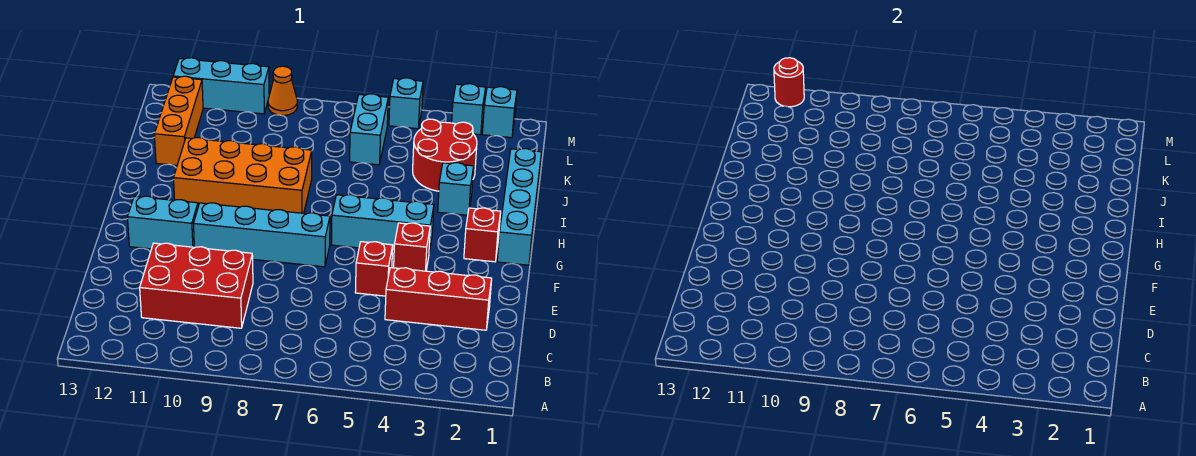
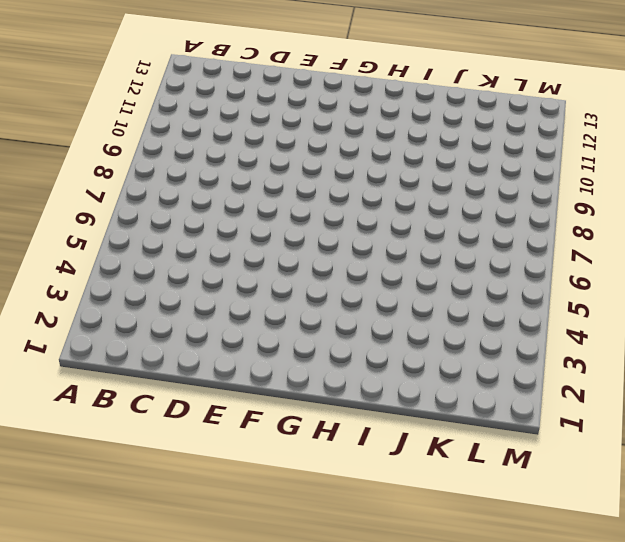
none -> red brick C9:D11 level 1
none -> red brick D2:D4 level 1
none -> red brick E5 level 1

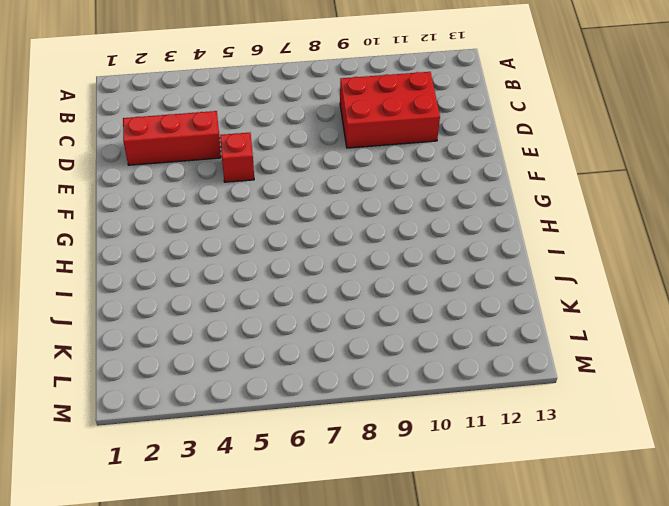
none -> red brick F4 level 1
none -> cyan brick F7:F10 level 1
none -> cyan brick F11:F12 level 1

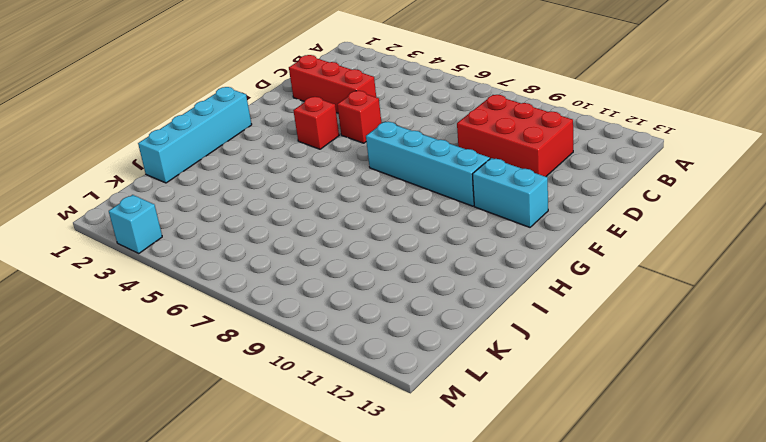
none -> red brick G2 level 1
none -> cyan brick G4:G6 level 1
none -> orange brick H8:I11 level 1

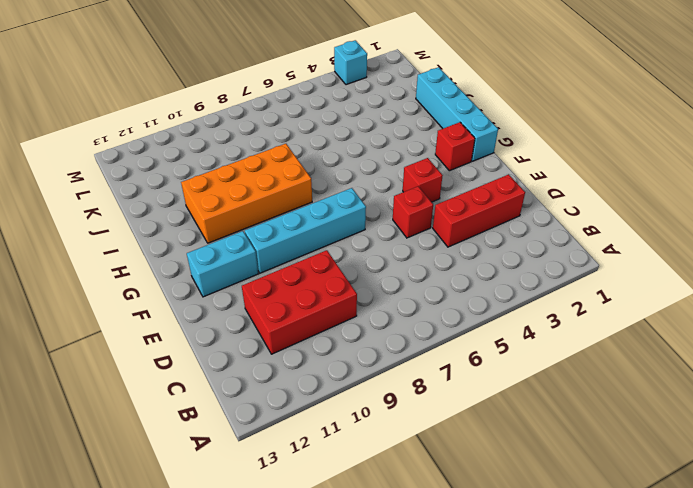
none -> cyan brick G4:G6 level 1
none -> cyan brick I3 level 1
none -> red round brick J3:K4 level 1

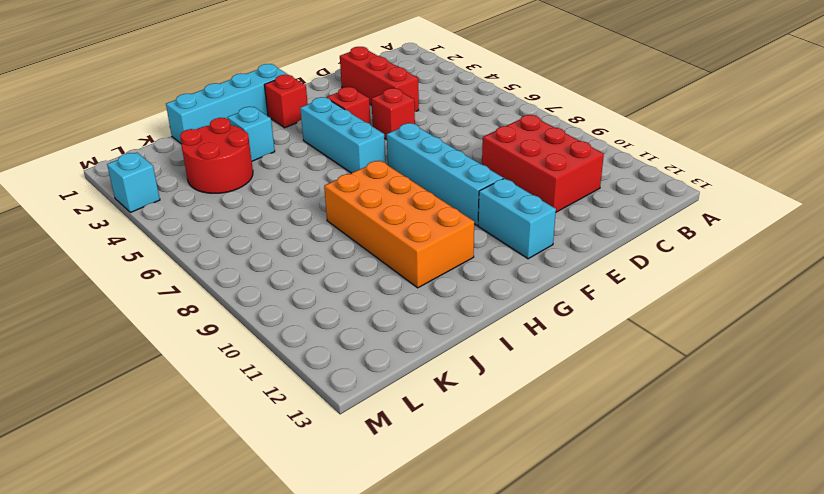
none -> orange brick J12:L12 level 1
none -> cyan brick K6:L6 level 1
none -> cyan brick M2 level 1

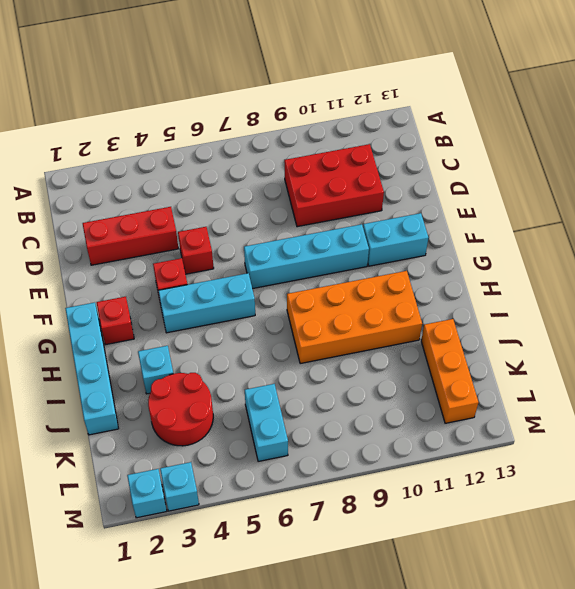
none -> cyan brick M5 level 1
none -> orange cone M9 level 1
none -> cyan brick M10:M12 level 1

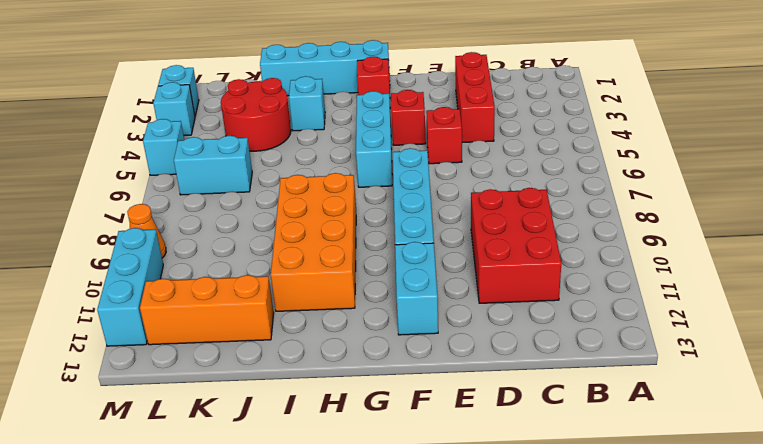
none -> red round brick M12 level 2

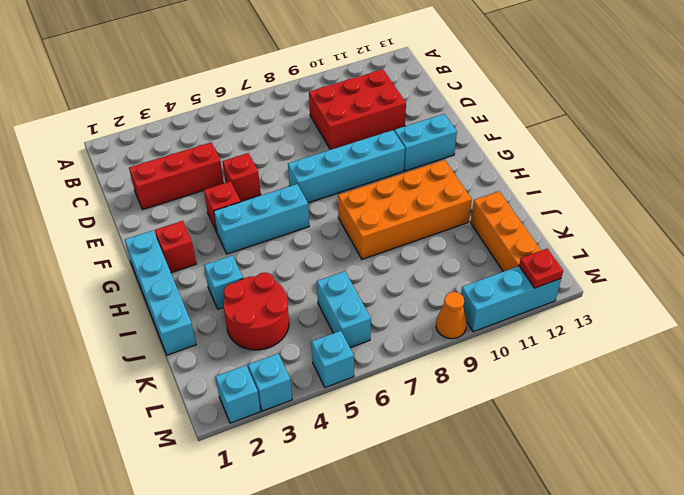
red plate M12 level 2 -> red round brick M12 level 2

